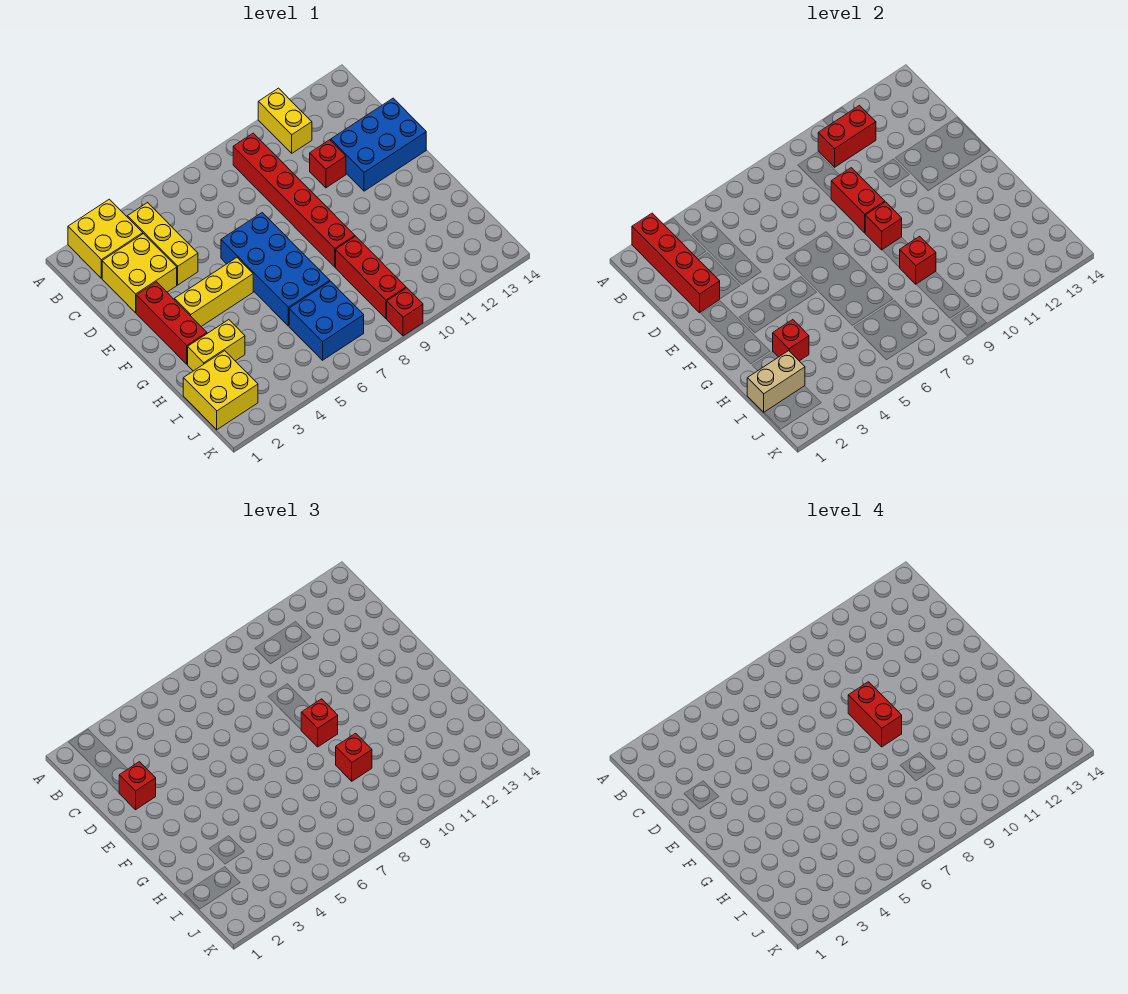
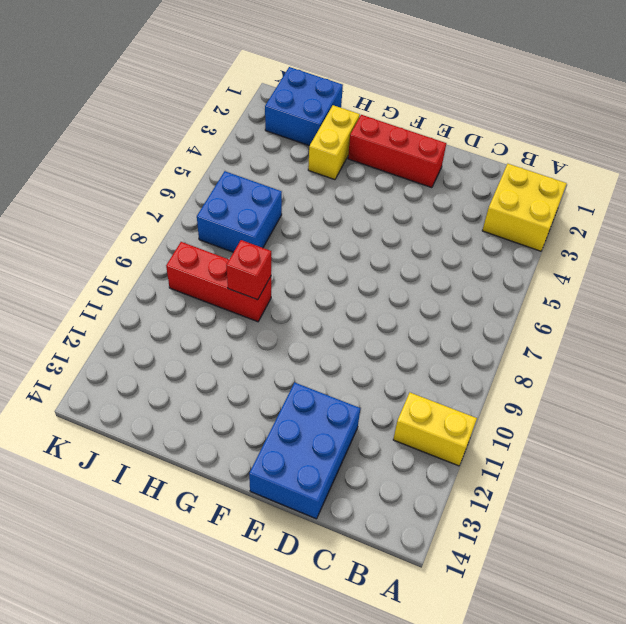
blue brick I1:J2 level 1 -> yellow brick I1:J2 level 1
none -> yellow brick B4:D4 level 1
none -> red brick B9:G9 level 1
none -> yellow brick C2:D3 level 1

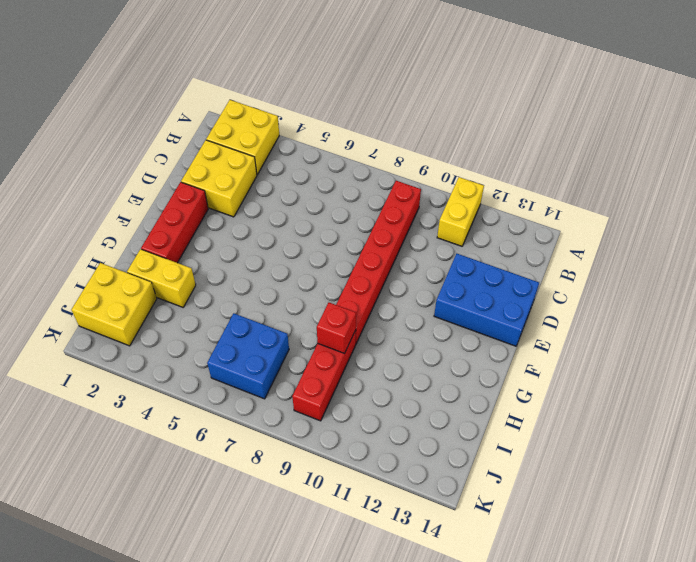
none -> yellow brick B4:D4 level 1
none -> red brick D11 level 1
none -> blue brick E6:H7 level 1

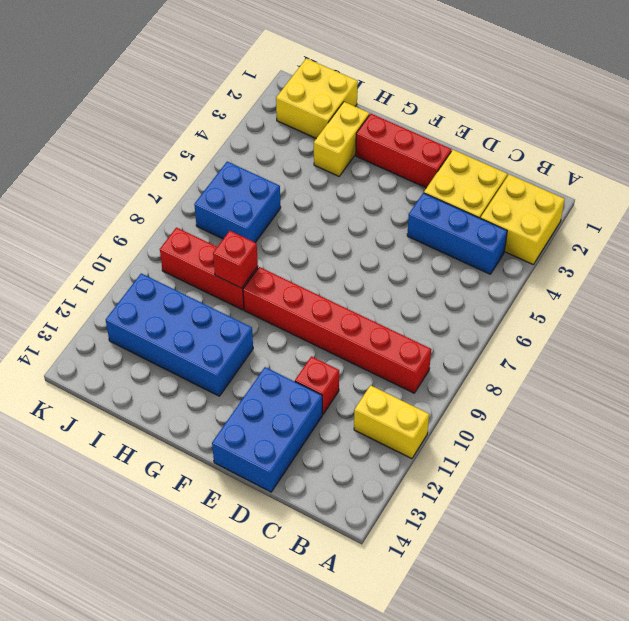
blue brick B4:D4 level 1 -> yellow brick B4:D4 level 1
blue brick G11:J12 level 1 -> blue brick E6:H7 level 1
none -> yellow brick F3:F5 level 1
none -> red brick K9 level 1
none -> red brick A2:D2 level 2

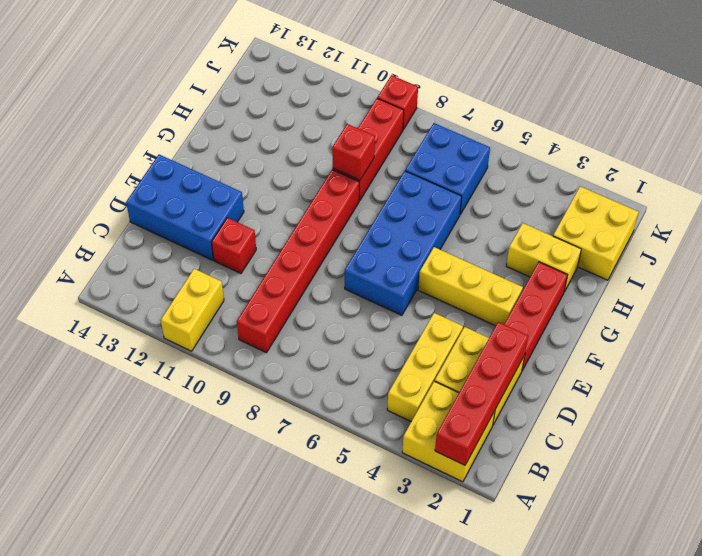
none -> red brick B10:B11 level 2
none -> red brick D9:E9 level 2
none -> red brick F9 level 2

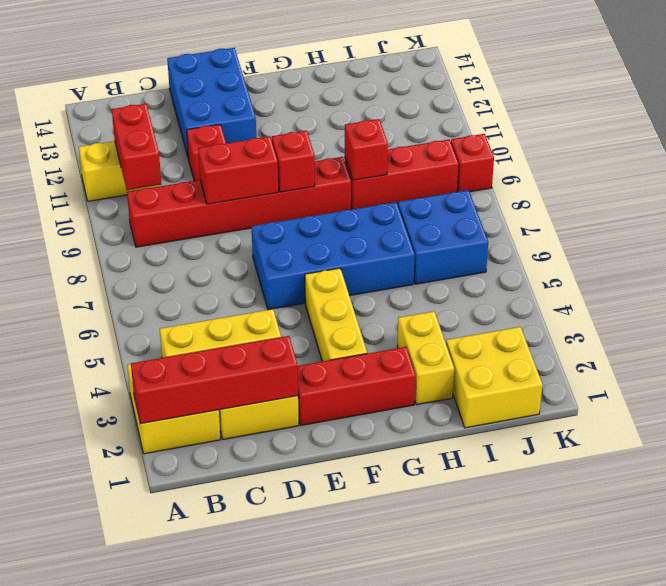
none -> red brick H3 level 2
none -> tan brick I1:I2 level 2
none -> red brick D2 level 3

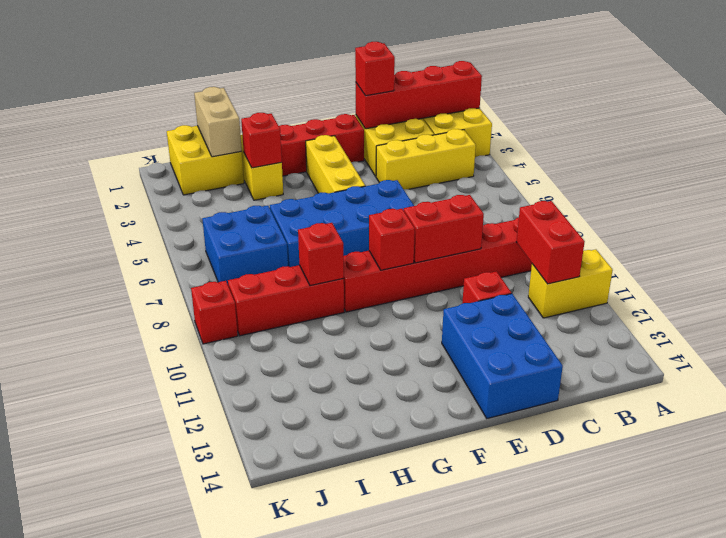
none -> red brick F9 level 3
none -> red brick H9 level 3
none -> red brick E9:F9 level 4

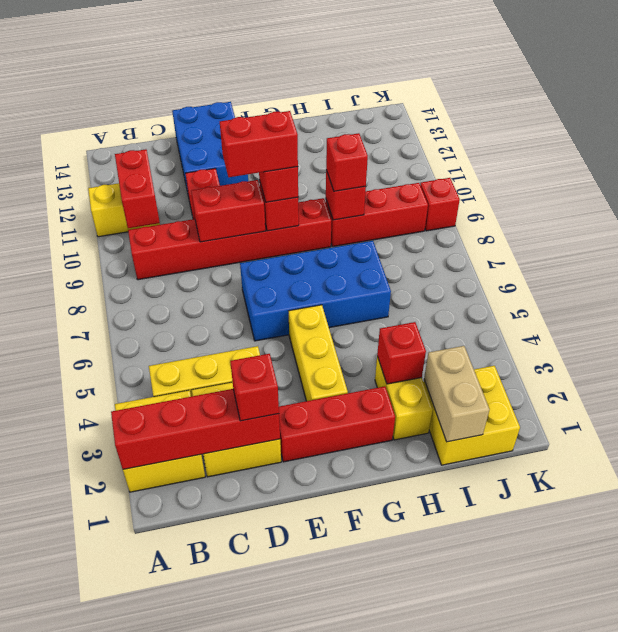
none -> blue brick I6:J7 level 1

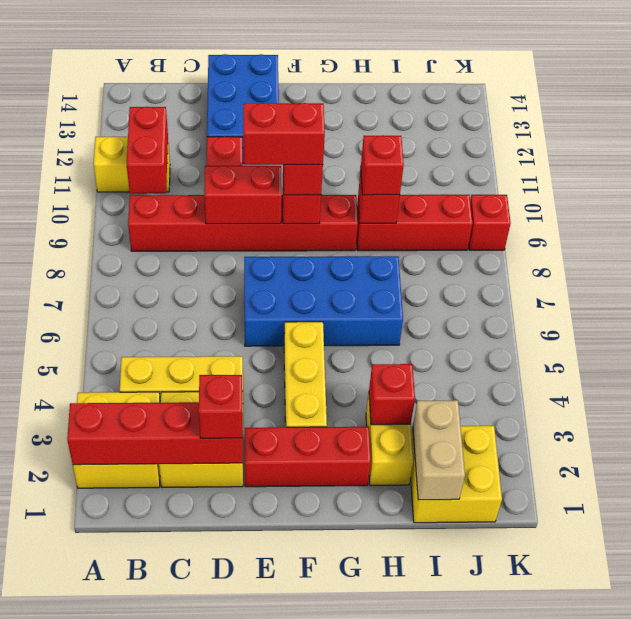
none -> blue brick I6:J7 level 1

